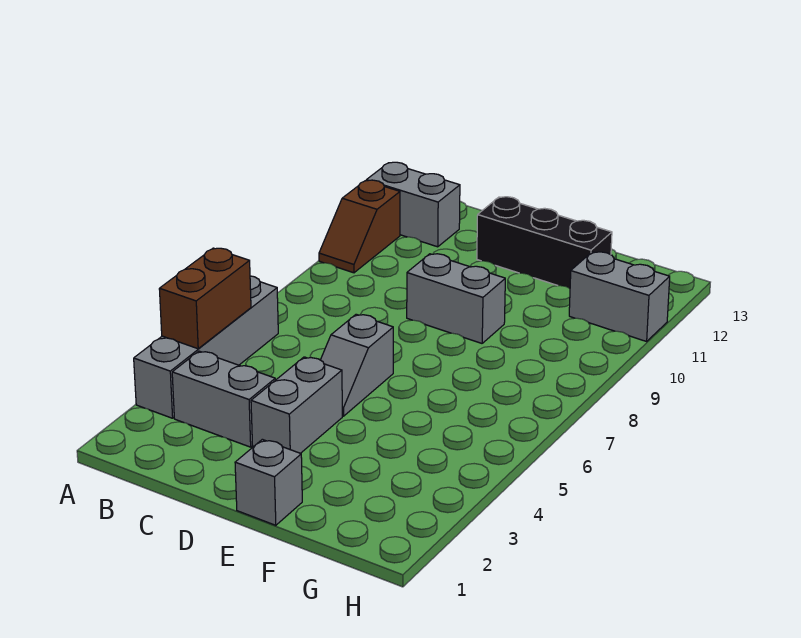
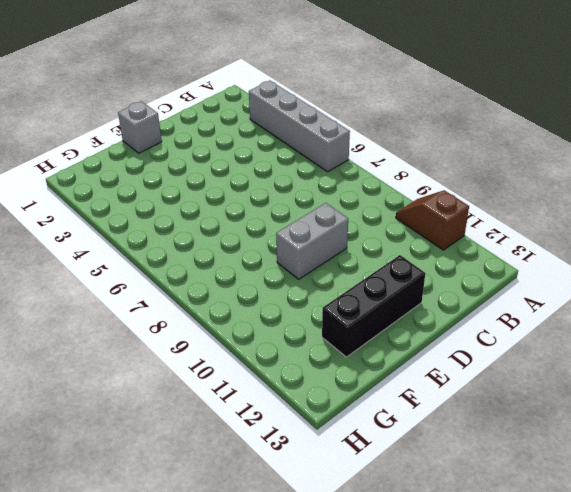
none -> grey brick A12:B12 level 1
none -> grey brick B3:C3 level 1

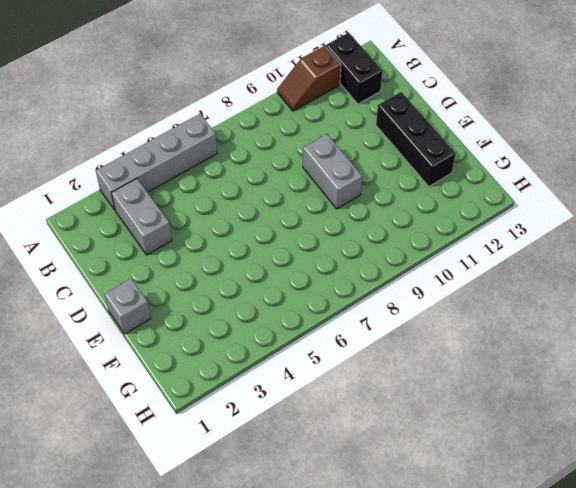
black brick A12:B12 level 1 -> grey brick A12:B12 level 1
none -> grey brick D3:D4 level 1
none -> grey slope D5:D6 level 1 top 6

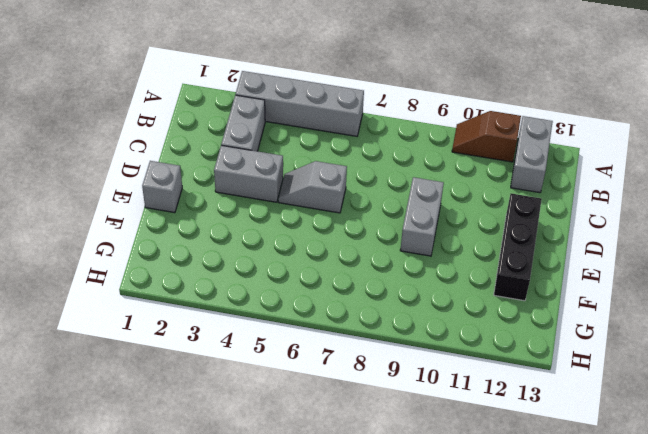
none -> grey brick G11:H11 level 1
none -> brown brick A4:A5 level 2

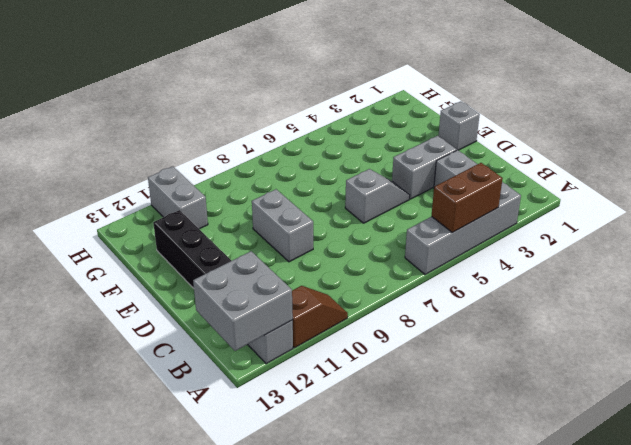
grey brick A12:B13 level 2 -> none

